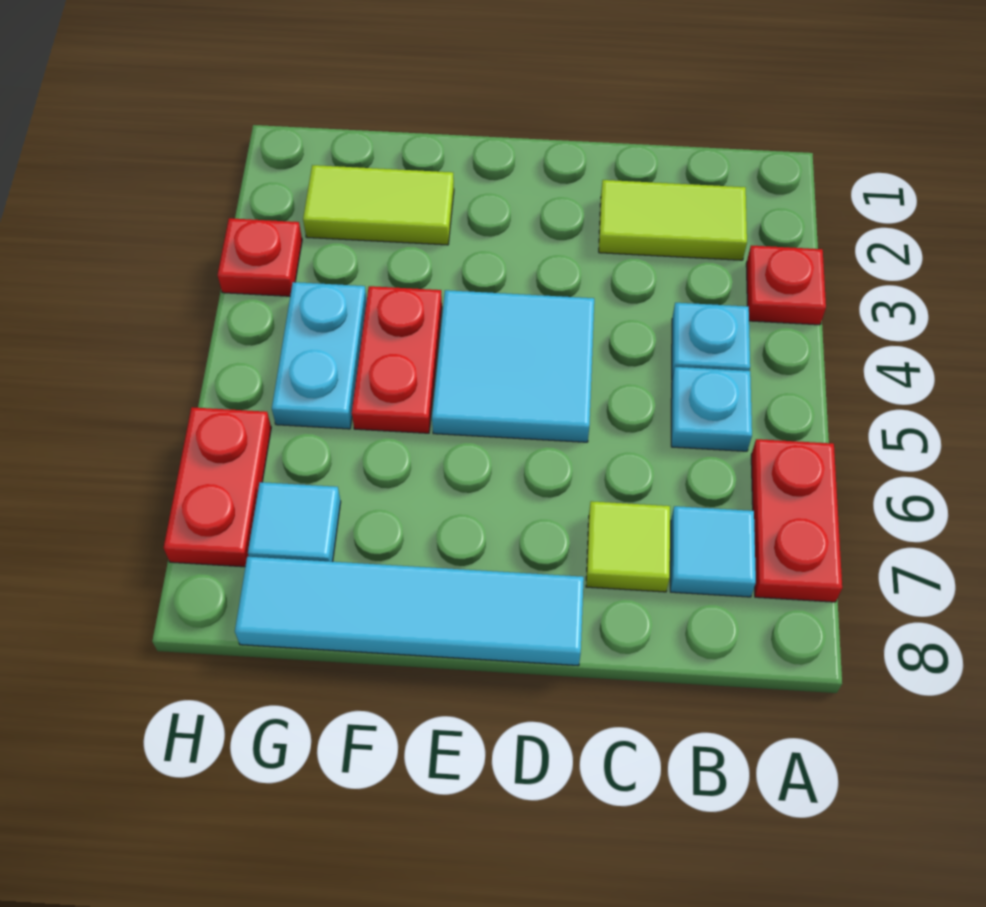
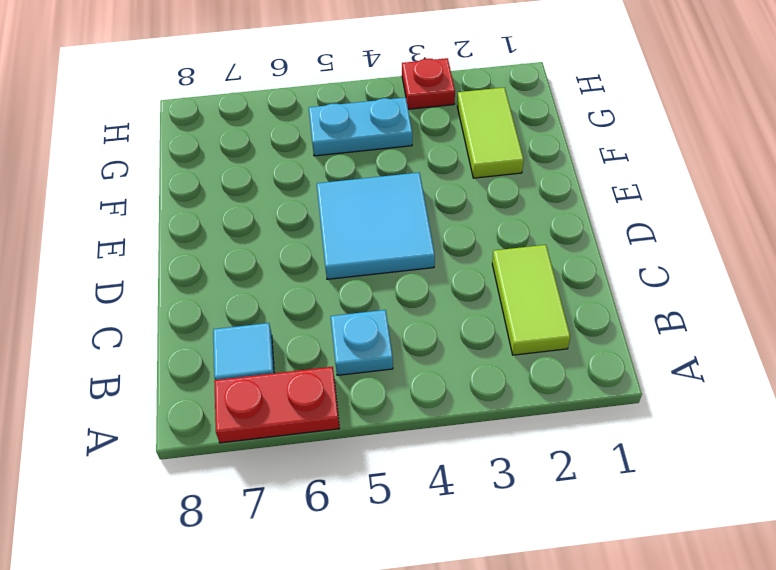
none -> red plate A3 level 1
none -> cyan plate B4 level 1
none -> lime tile C7 level 1

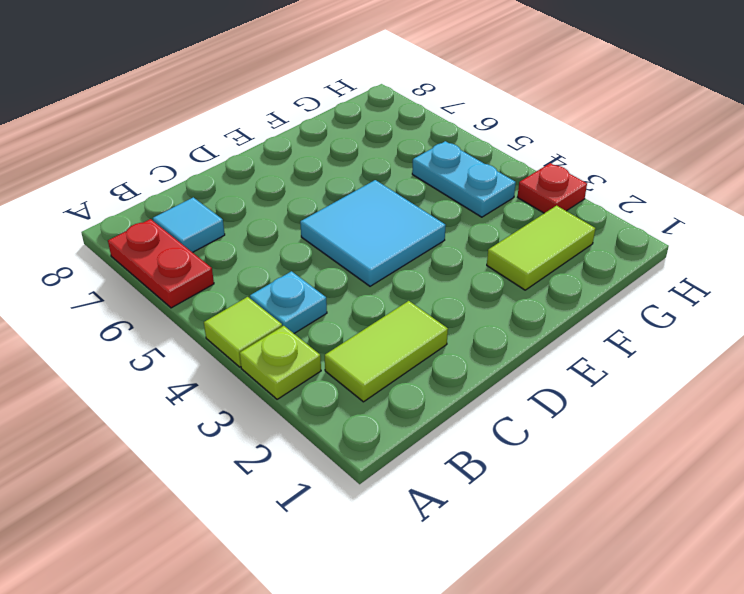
lime plate A3 level 1 -> red plate A3 level 1
lime tile A4 level 1 -> lime tile C7 level 1
none -> cyan plate B5 level 1
none -> cyan tile D8:G8 level 1
none -> red plate F4:F5 level 1

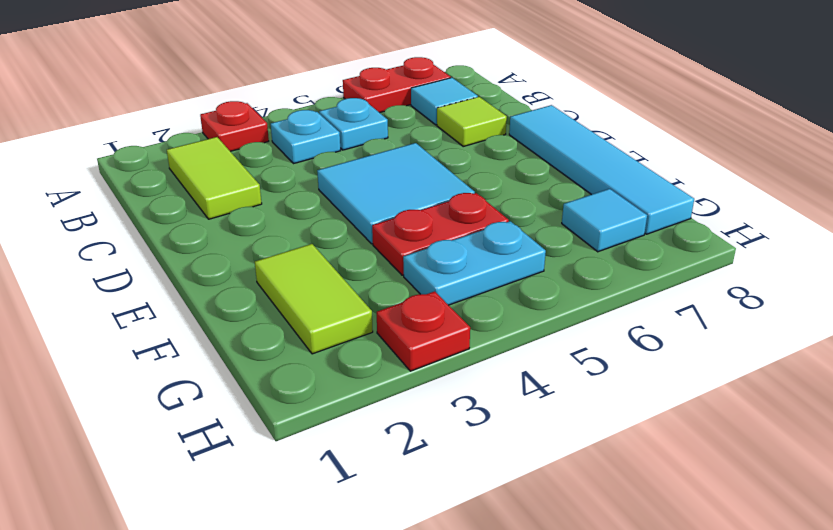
none -> red plate H6:H7 level 1

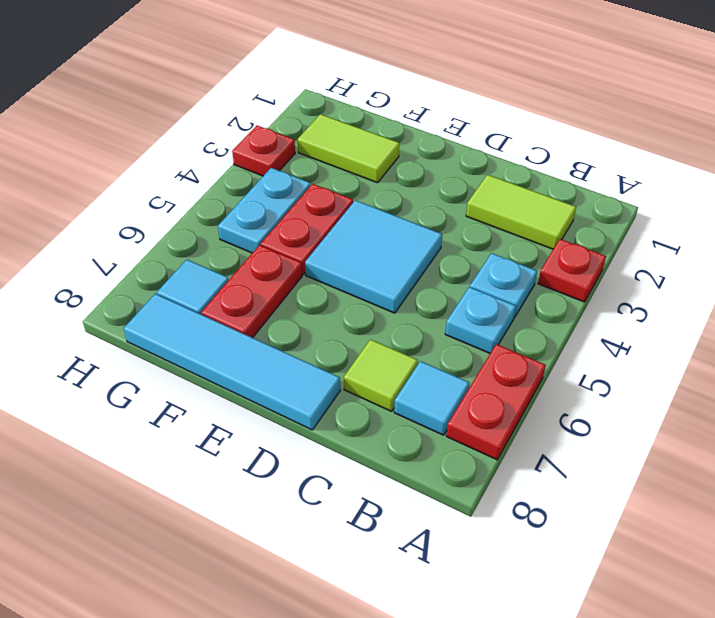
red plate F6:F7 level 1 -> red plate H6:H7 level 1

